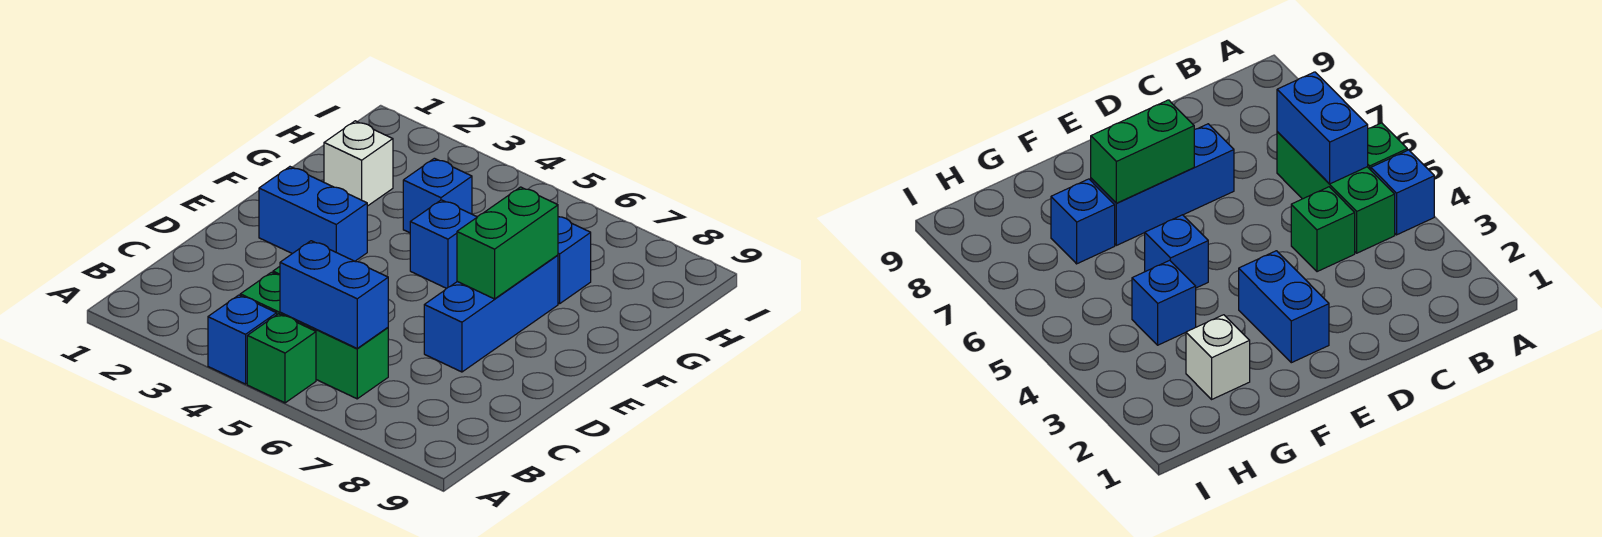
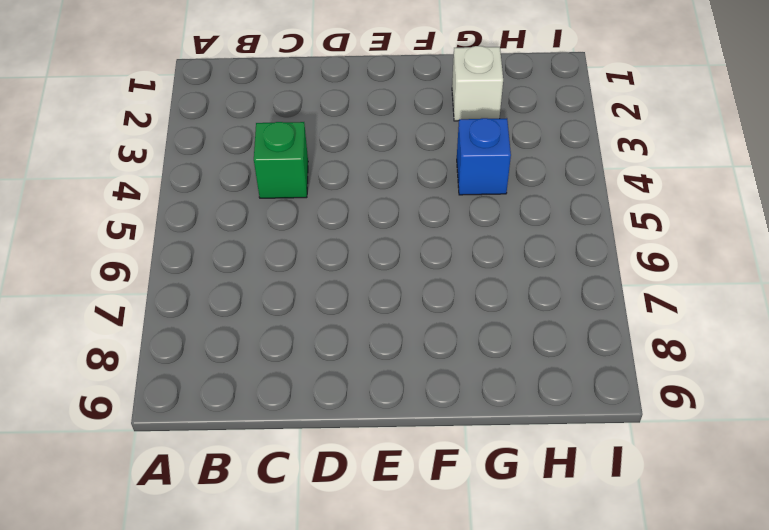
none -> blue brick A4 level 1
none -> green brick A5 level 1
none -> green brick B4:B6 level 1

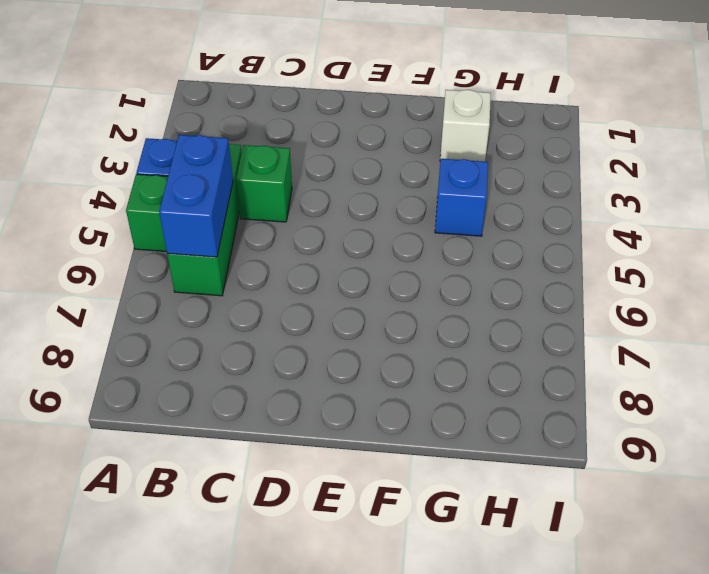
none -> blue brick D7:F7 level 1
none -> blue brick E2:E3 level 1
none -> blue brick F5 level 1

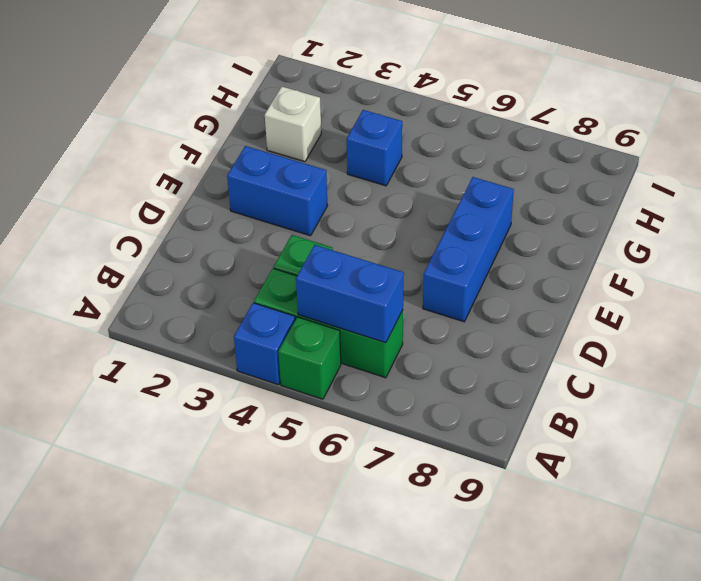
none -> blue brick F5 level 1
none -> blue brick G7 level 1
none -> green brick E7:F7 level 2

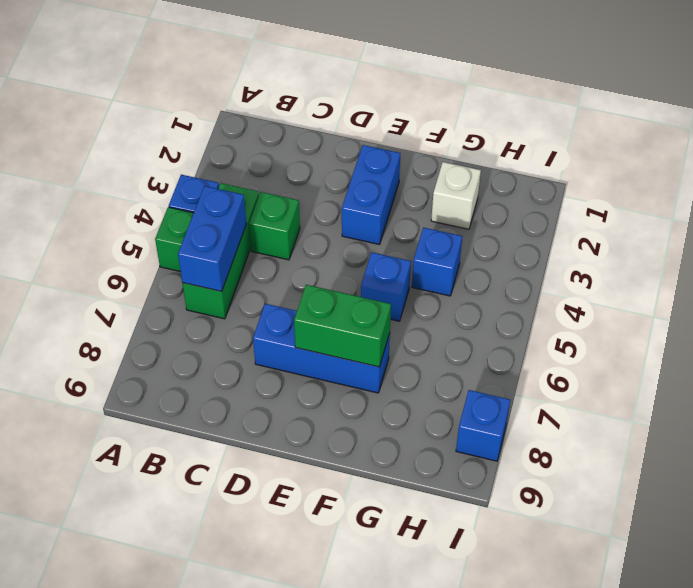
blue brick I8 level 1 -> blue brick G7 level 1

